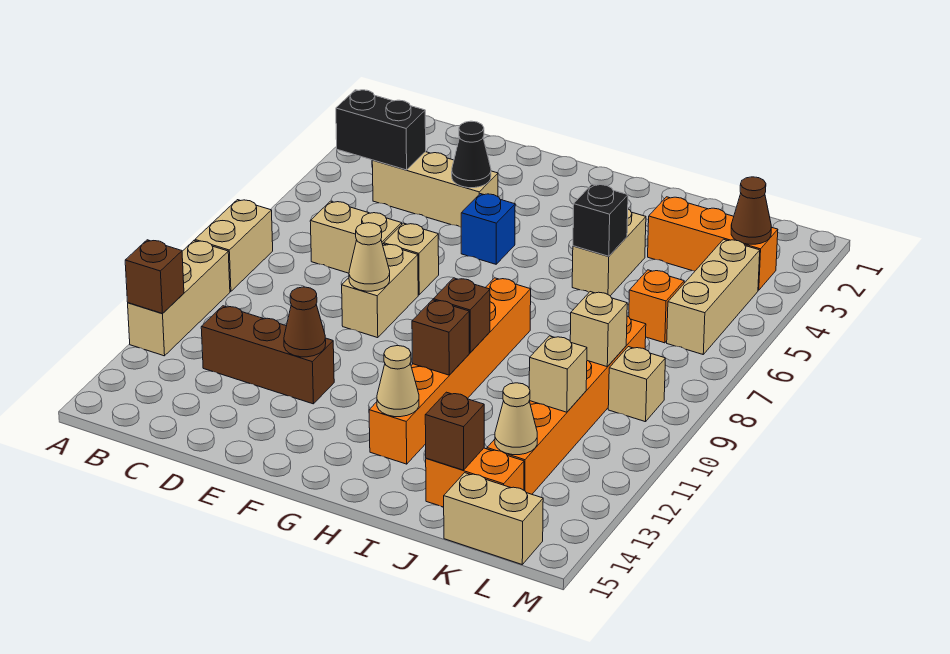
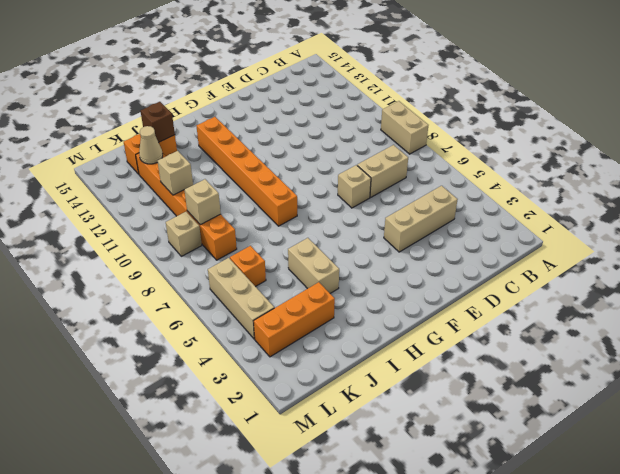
none -> tan brick A10:A12 level 1
none -> brown brick C12:E12 level 1
none -> tan brick E8:E9 level 1
none -> blue brick F5 level 1

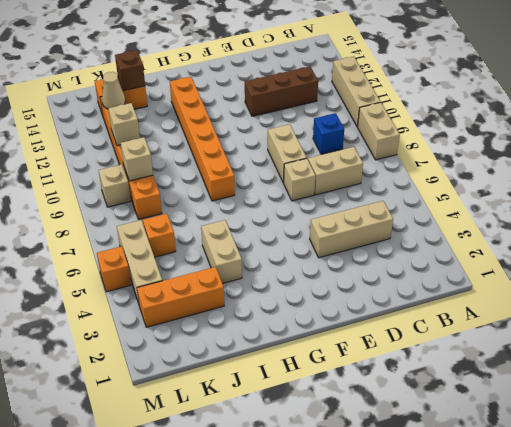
blue brick C9 level 1 -> blue brick F5 level 1
orange brick M5 level 1 -> none
none -> tan brick K15:L15 level 1
none -> brown brick A12 level 2
none -> black brick B4:C4 level 2
none -> black cone E4 level 2

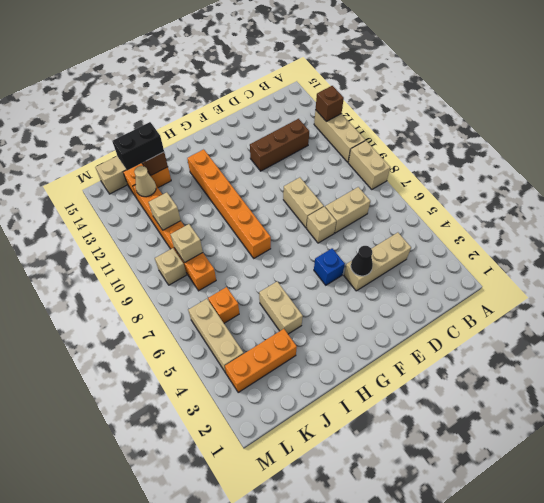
black brick J14:K14 level 3 -> black brick B4:C4 level 2
none -> tan cone E9 level 2
none -> brown cone E12 level 2
none -> brown brick H10 level 2
none -> brown brick H11 level 2

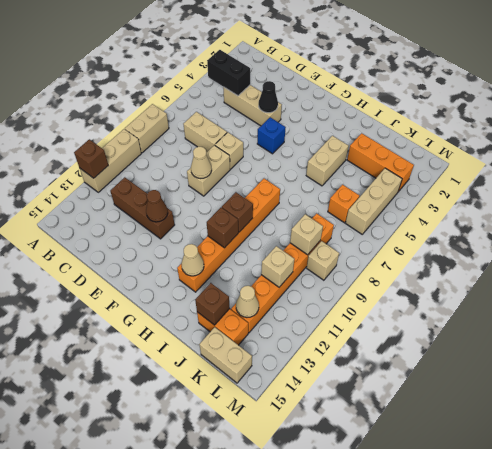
none -> black brick I5 level 2
none -> brown cone L3 level 2

